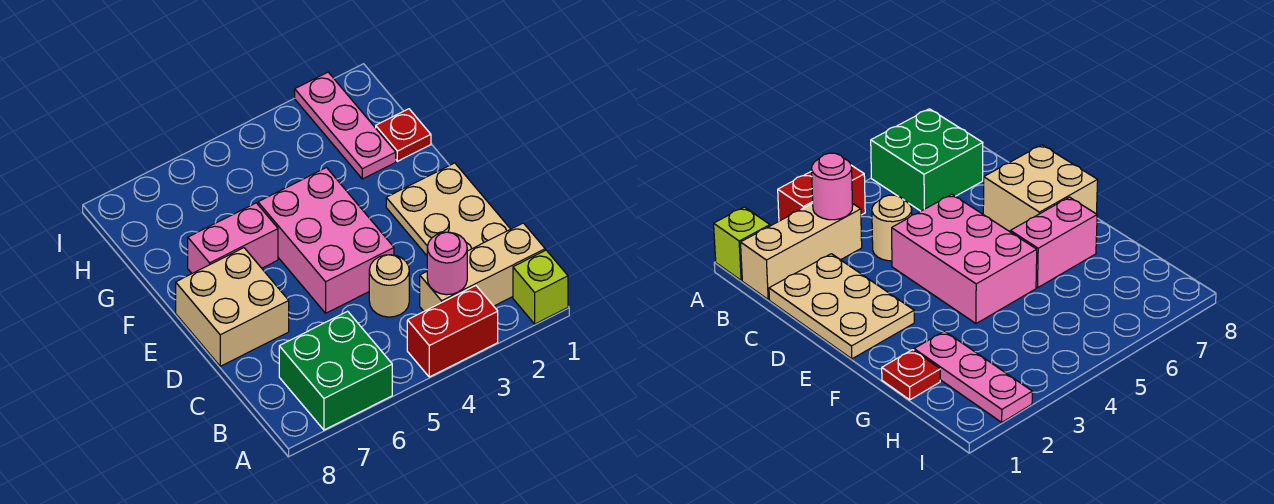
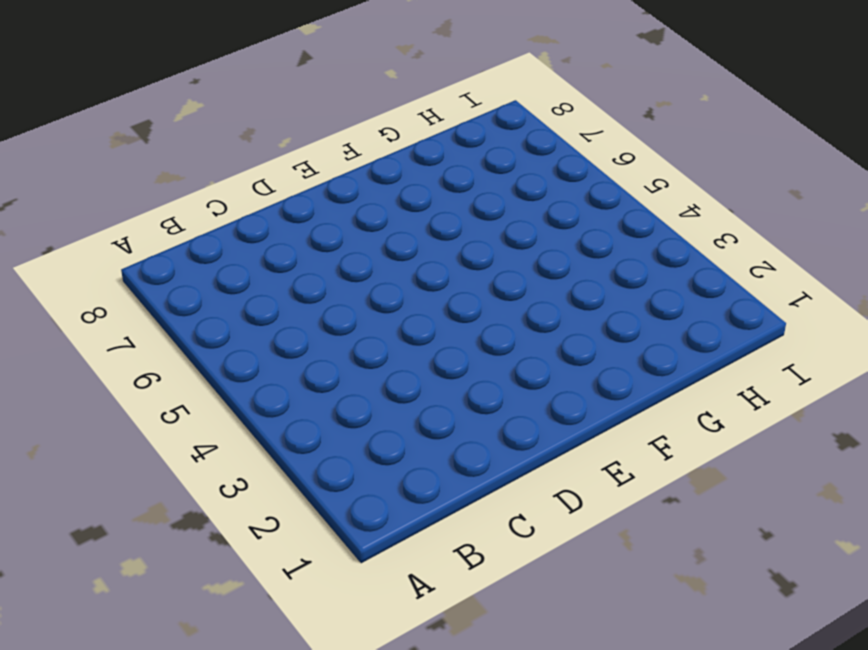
none -> lime brick A1 level 1
none -> red brick A3:A4 level 1
none -> green brick A6:B7 level 1

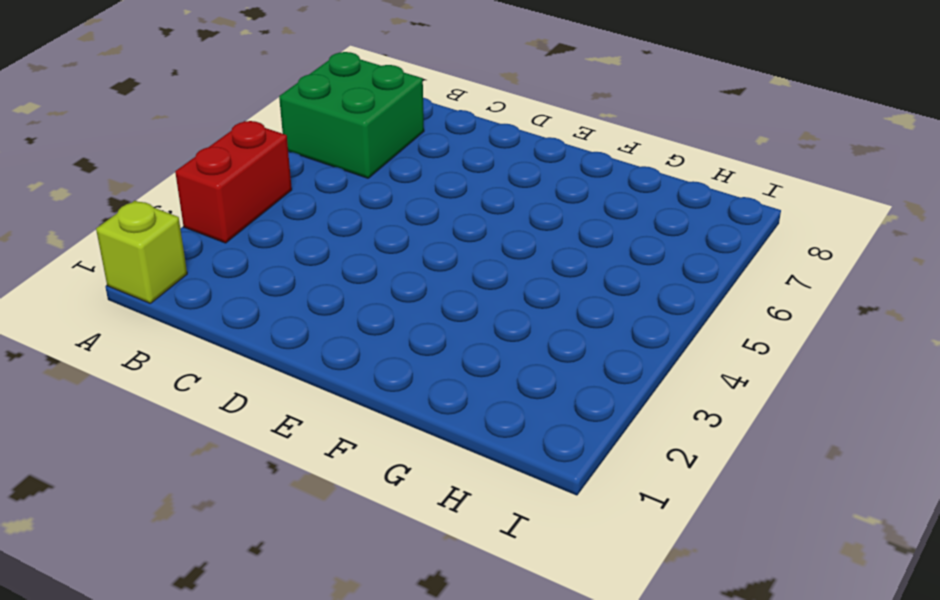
none -> tan brick B1:B3 level 1
none -> tan plate C1:E2 level 1
none -> tan round brick C4 level 1

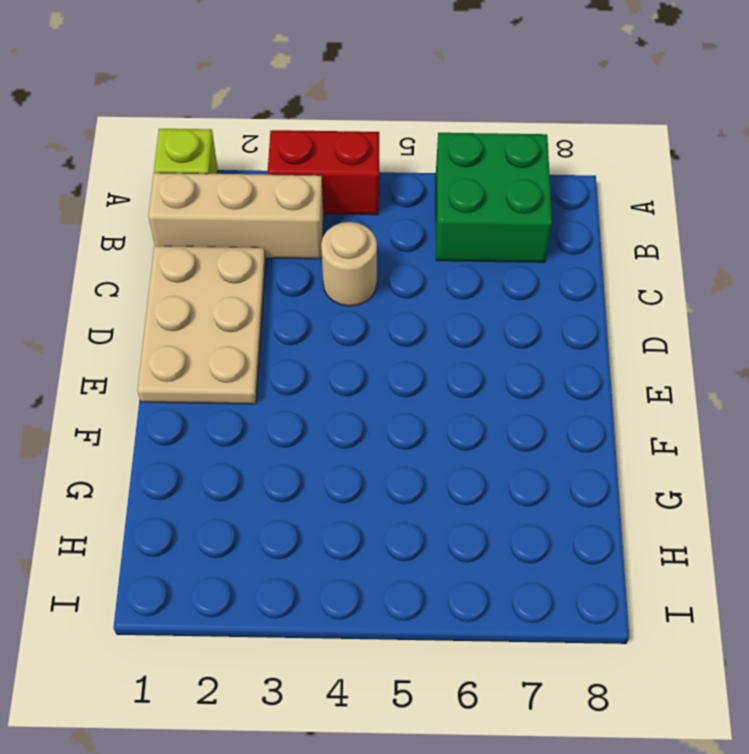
none -> pink brick D4:F5 level 1
none -> tan brick D7:E8 level 1
none -> pink brick F6:F7 level 1

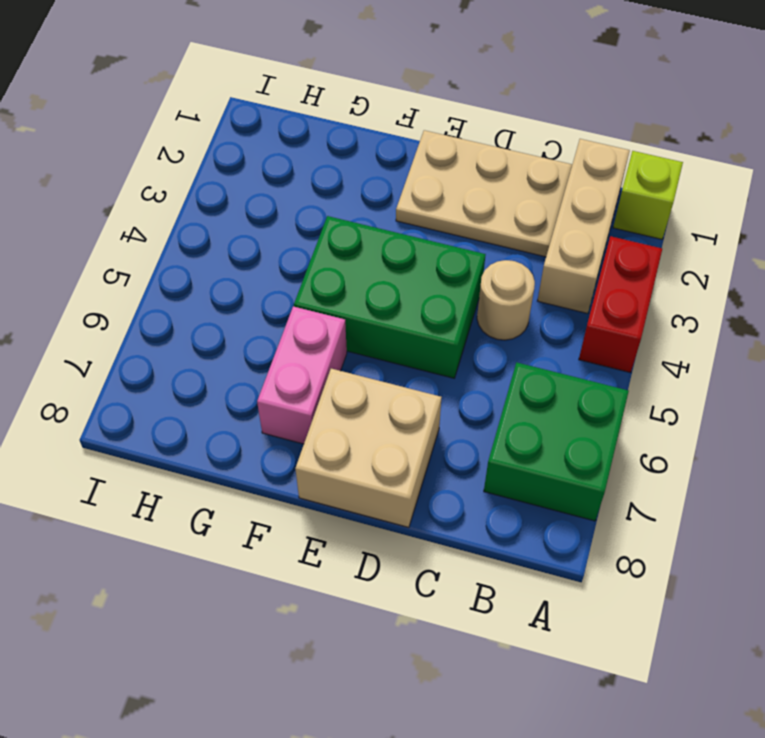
green brick D4:F5 level 1 -> pink brick D4:F5 level 1
none -> red plate G1 level 1
none -> pink plate G2:I2 level 1
none -> pink round brick B3 level 2

